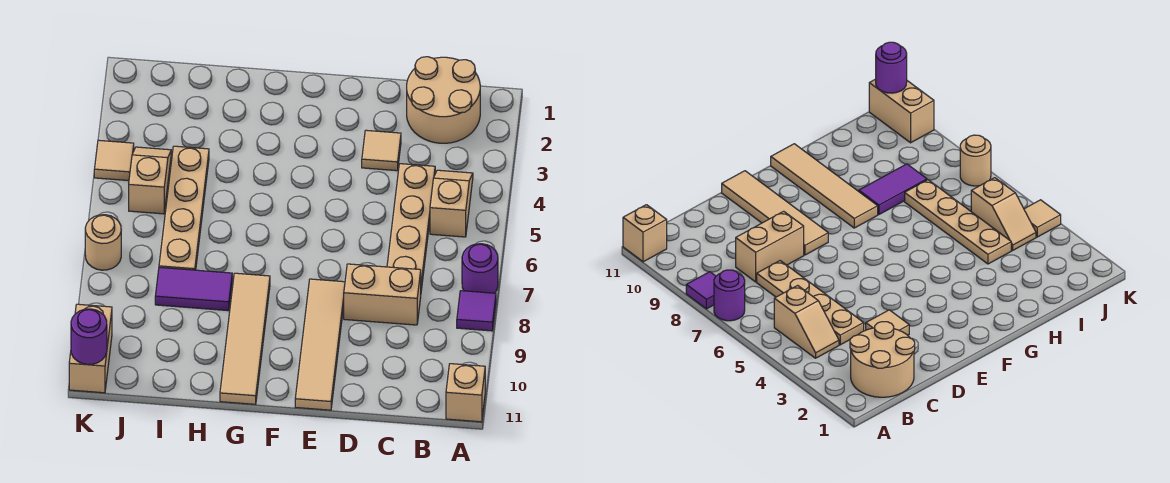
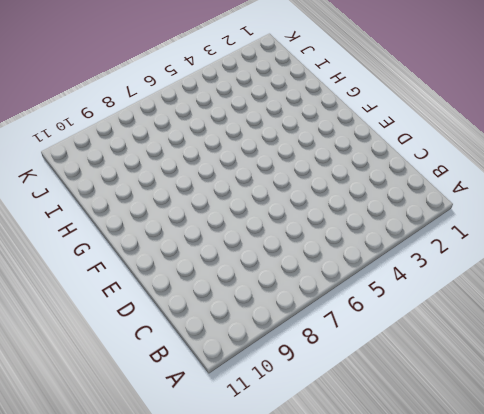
none -> purple round brick A7 level 1
none -> purple tile A8 level 1
none -> tan brick A11 level 1

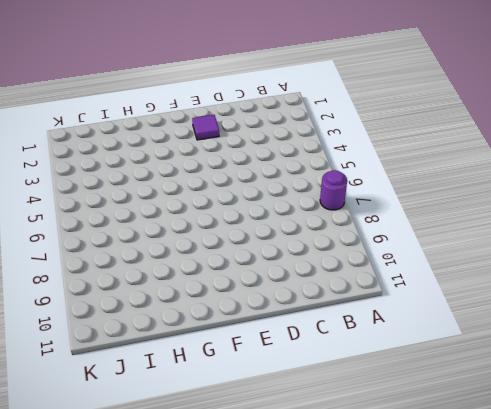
purple tile E2 level 1 -> purple tile A8 level 1
none -> tan brick A11 level 1
none -> tan round brick B1:C2 level 1
none -> tan slope B4:B5 level 1 top 5

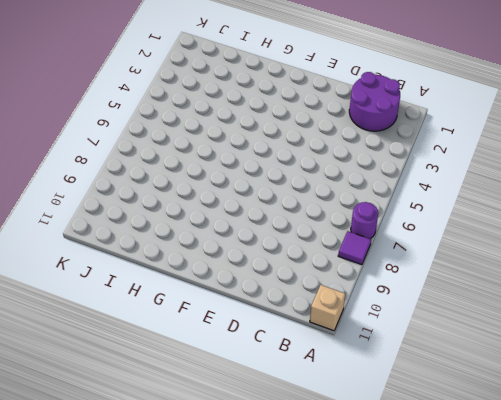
purple round brick B1:C2 level 1 -> tan round brick B1:C2 level 1
none -> tan slope B4:B5 level 1 top 5
none -> tan plate C4:C7 level 1
none -> tan brick C8:D8 level 1

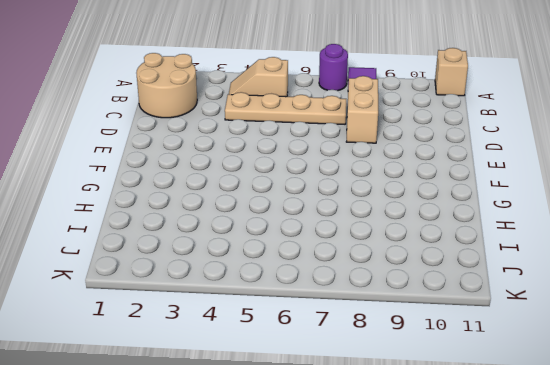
none -> tan tile D3 level 1
none -> tan tile E8:E11 level 1
none -> tan tile G8:G11 level 1

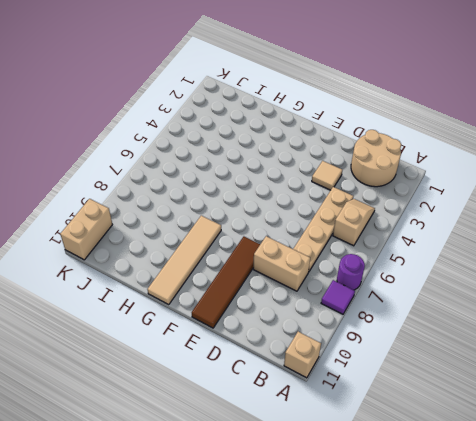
brown tile E8:E11 level 1 -> tan tile E8:E11 level 1
none -> purple tile H8:I8 level 1
none -> tan plate I4:I7 level 1
none -> tan slope J4:J5 level 1 top 5

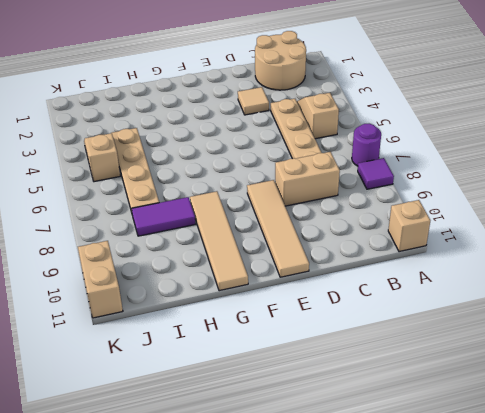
none -> tan tile K4 level 1
none -> tan round brick K7 level 1
none -> purple round brick K11 level 2

